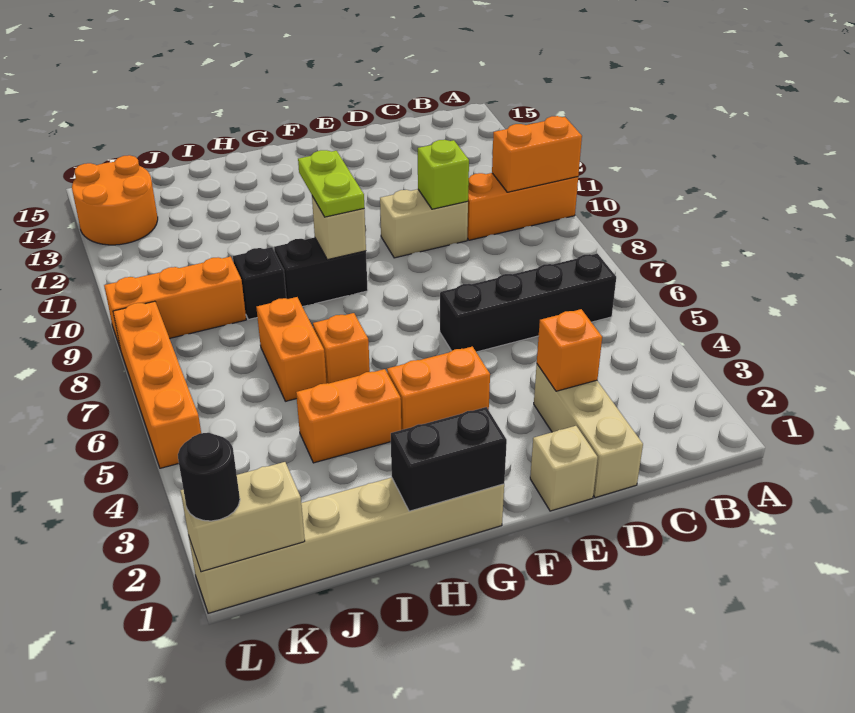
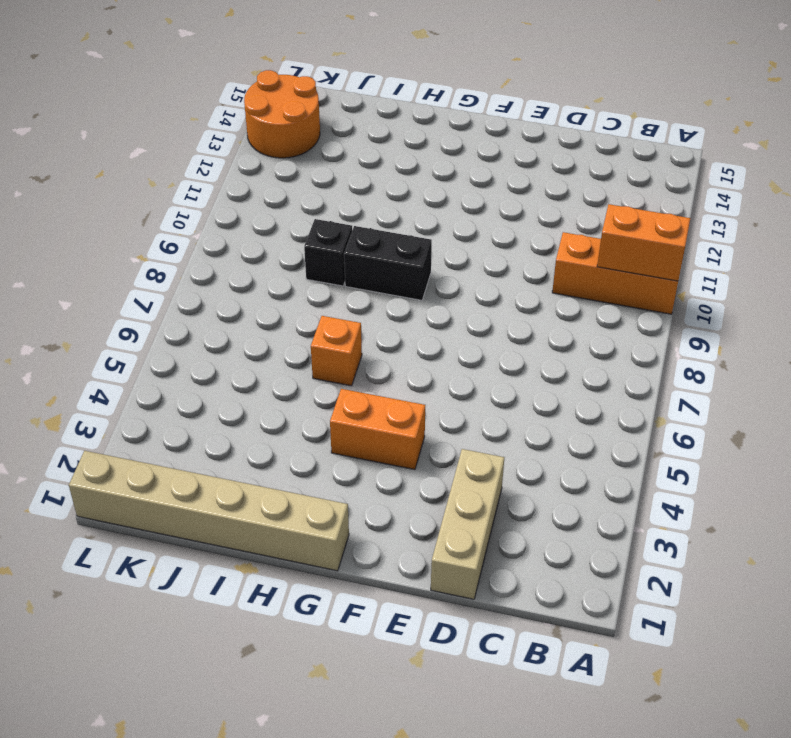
none -> black brick B6:E6 level 1
none -> tan brick D10:E10 level 1
none -> tan brick E1 level 1

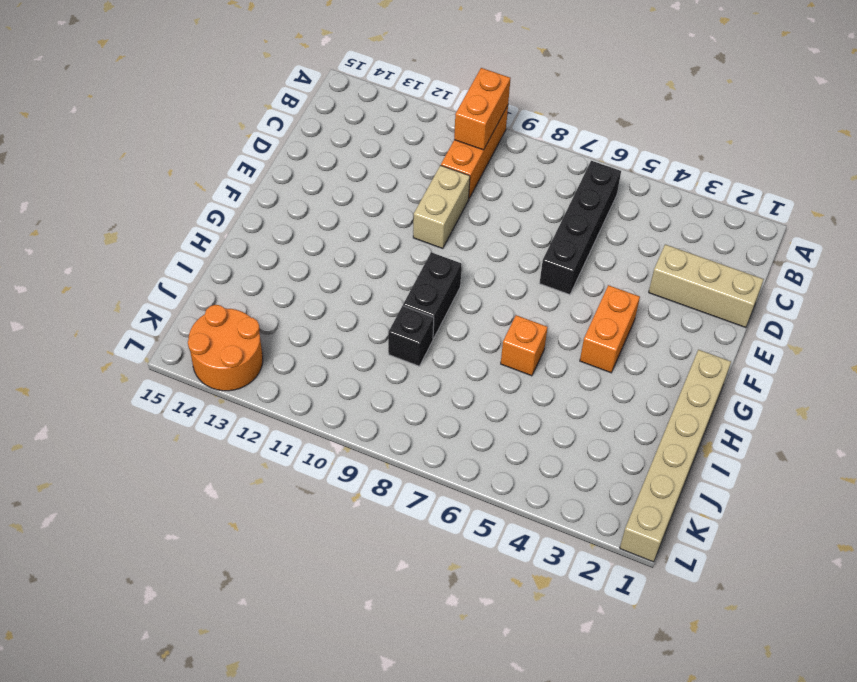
none -> tan brick E1 level 1
none -> orange brick H4:I4 level 1
none -> orange brick I6:I7 level 1

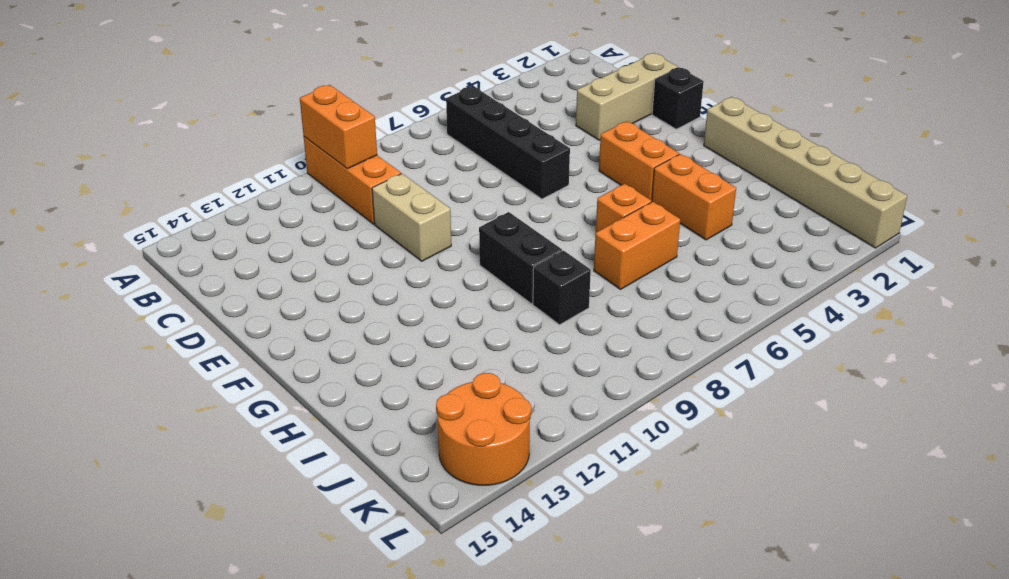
black brick E1 level 1 -> tan brick E1 level 1
none -> orange brick J9:L9 level 1
none -> orange brick L5:L8 level 1
none -> orange brick D3 level 2

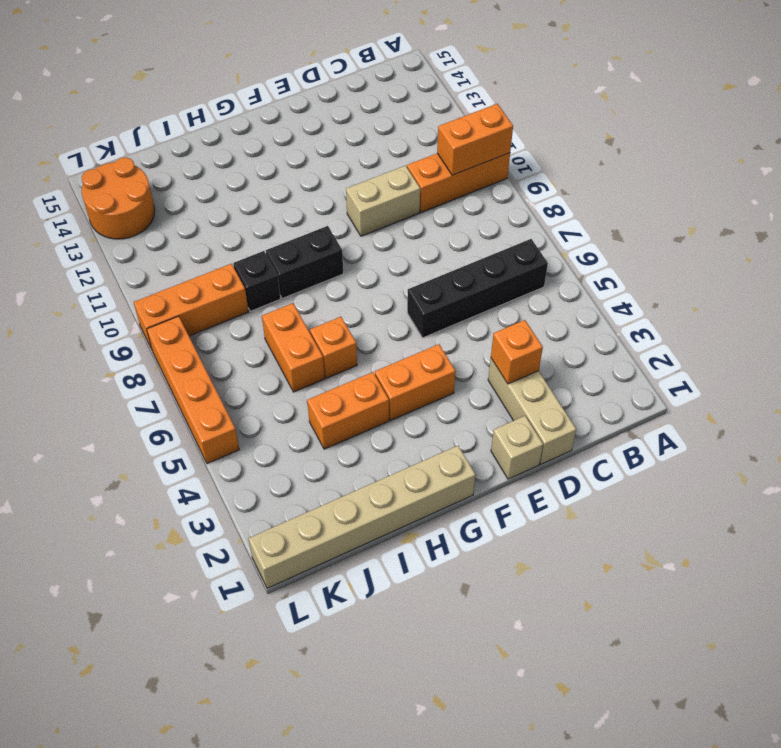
none -> lime brick D10 level 2
none -> black brick G1:H1 level 2
none -> tan brick G9 level 2

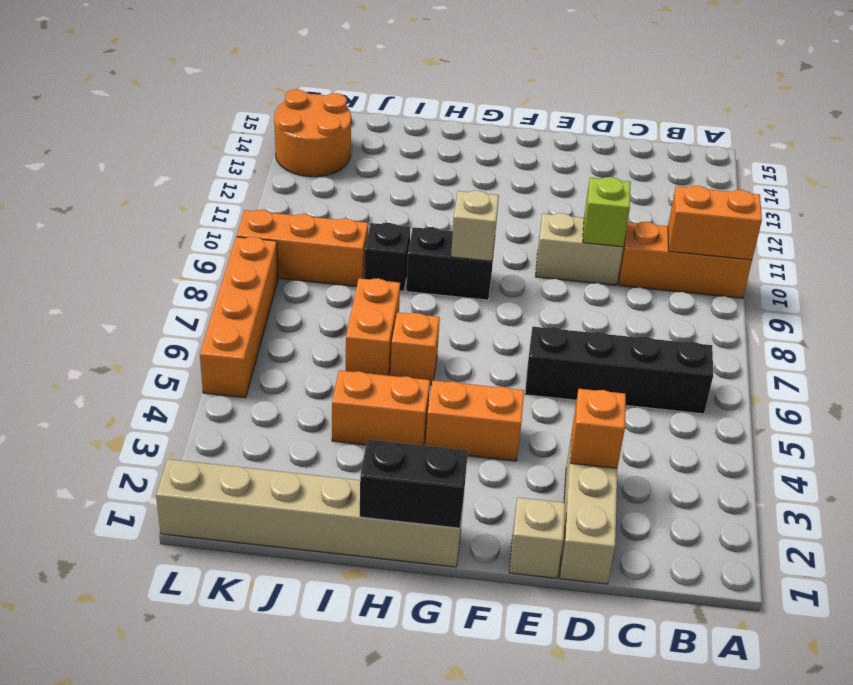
none -> tan brick K1:L1 level 2
none -> lime plate G9:G10 level 3
none -> black round brick L1 level 3

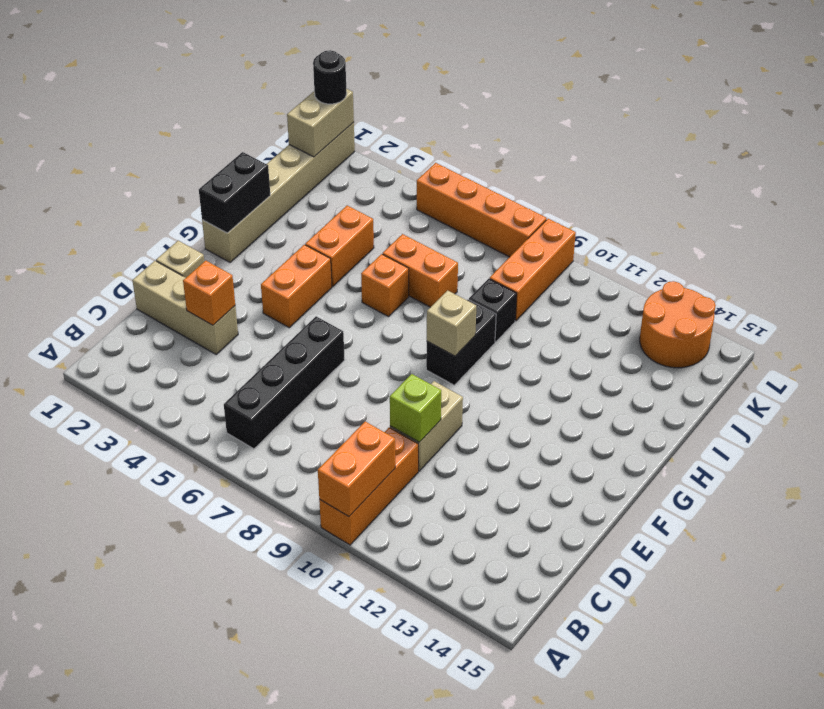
none -> lime plate G9:G10 level 3

